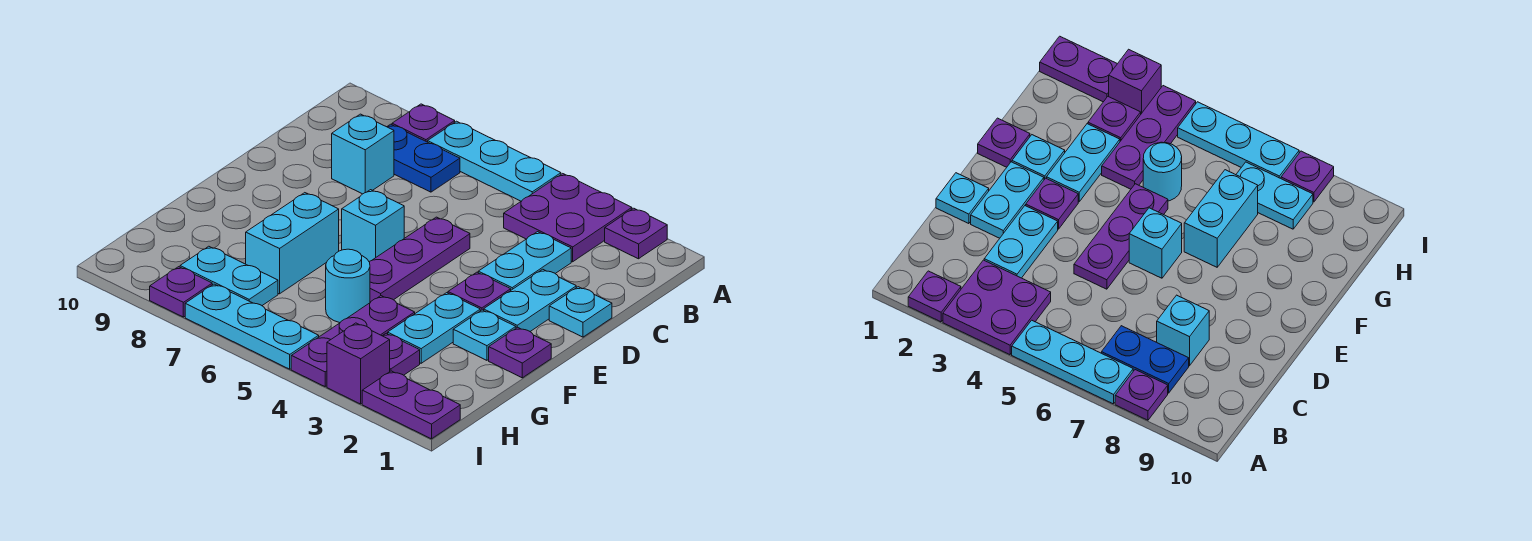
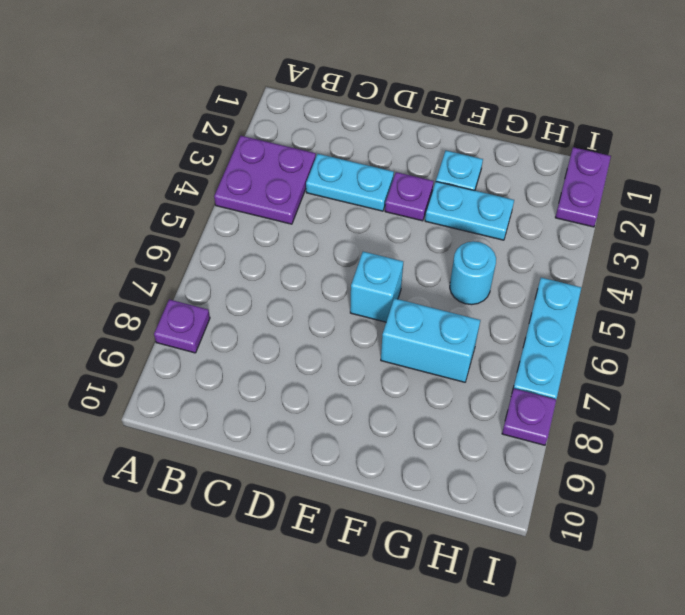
none -> purple plate A2 level 1
none -> cyan plate A5:A7 level 1
none -> blue plate B7:B8 level 1

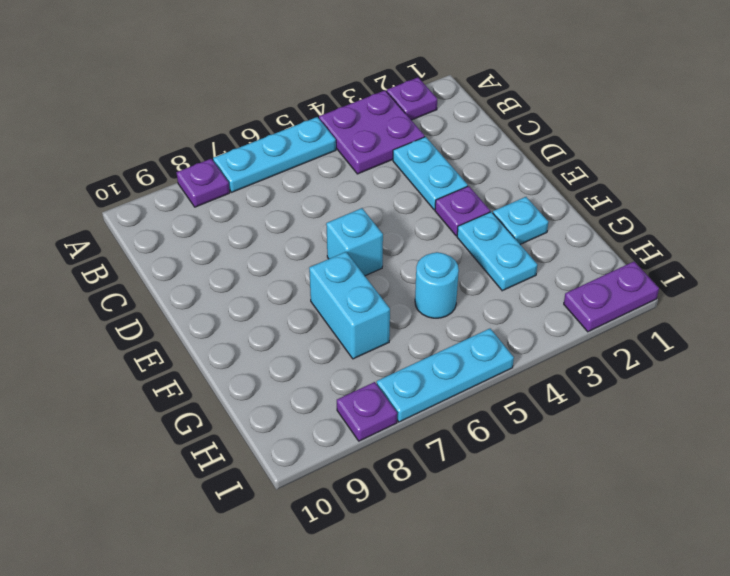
none -> blue plate B7:B8 level 1
none -> cyan brick C8 level 1
none -> cyan plate D1 level 1

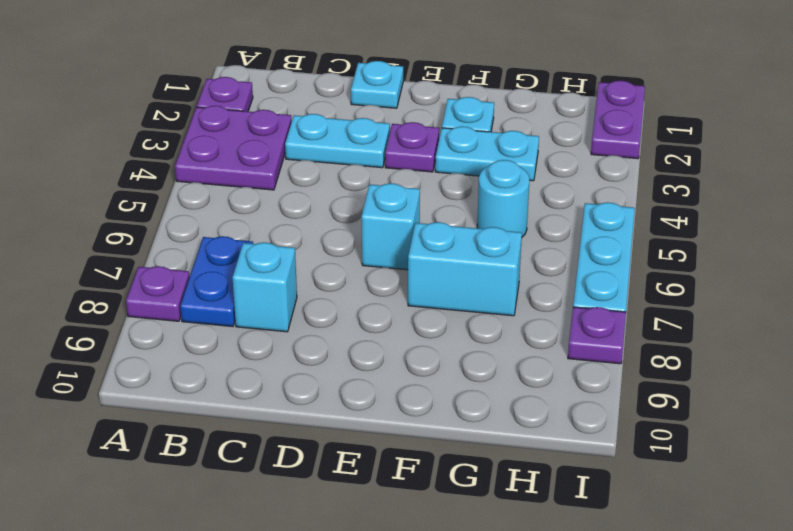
none -> cyan plate A5:A7 level 1
none -> cyan plate D2:E2 level 1
none -> purple plate D5:F5 level 1

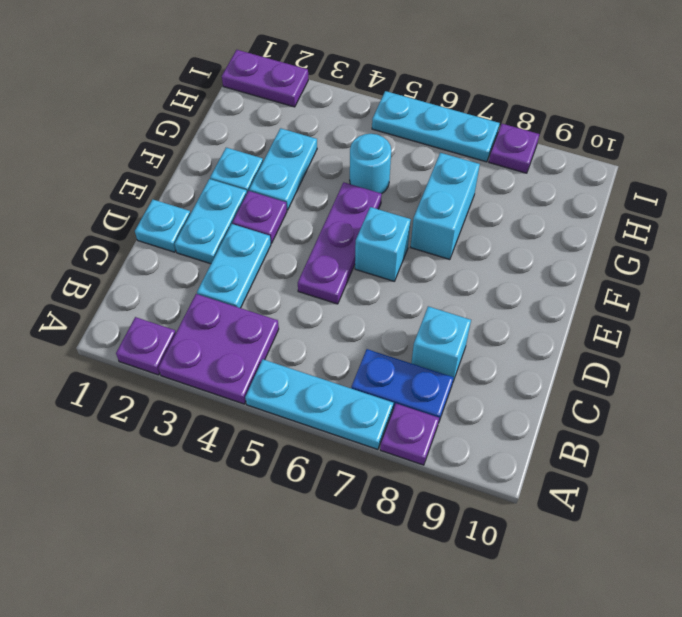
none -> purple plate F1 level 1
none -> purple plate G4:I4 level 1
none -> purple plate H3 level 1

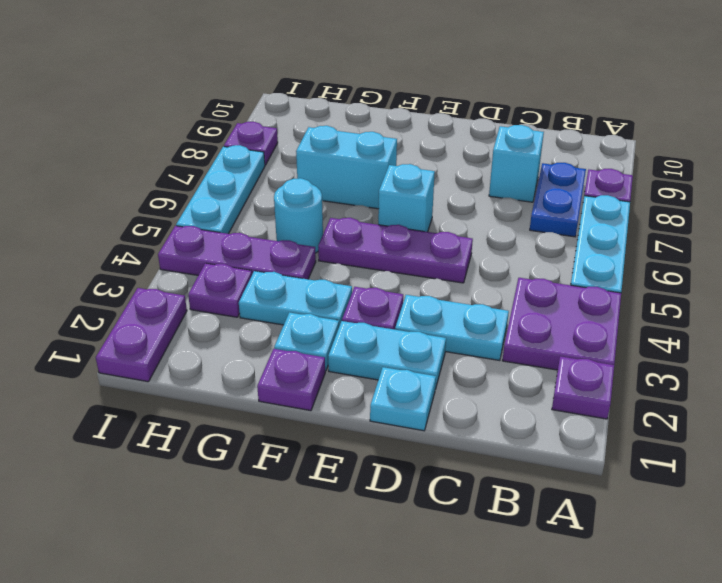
none -> cyan plate H7:H8 level 1
none -> purple brick I3 level 1

